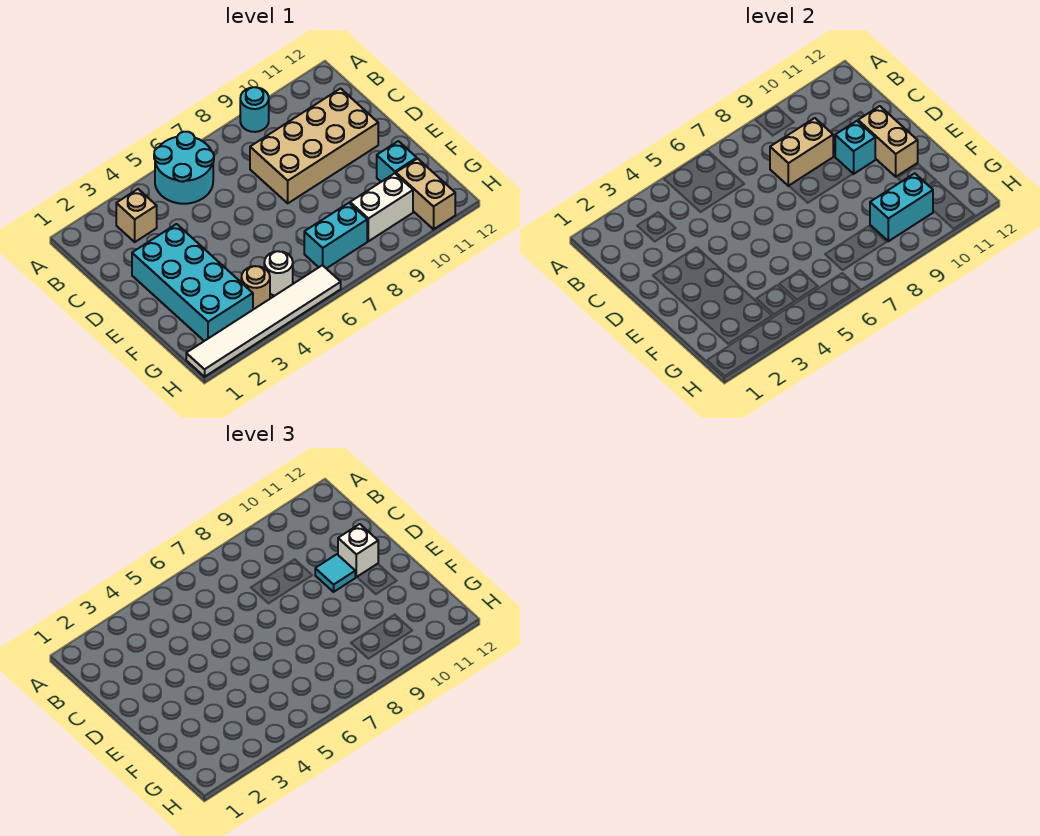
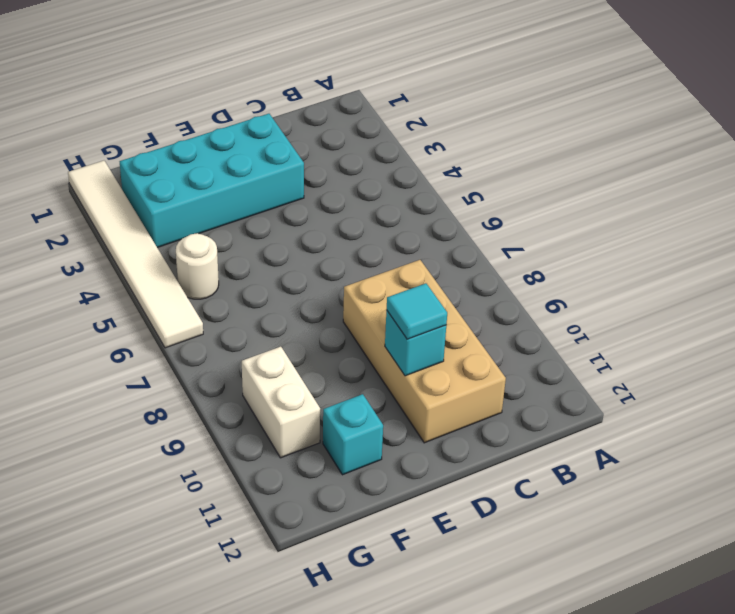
none -> cyan round brick A5:B6 level 1
none -> cyan round brick A9 level 1
none -> tan brick B3 level 1

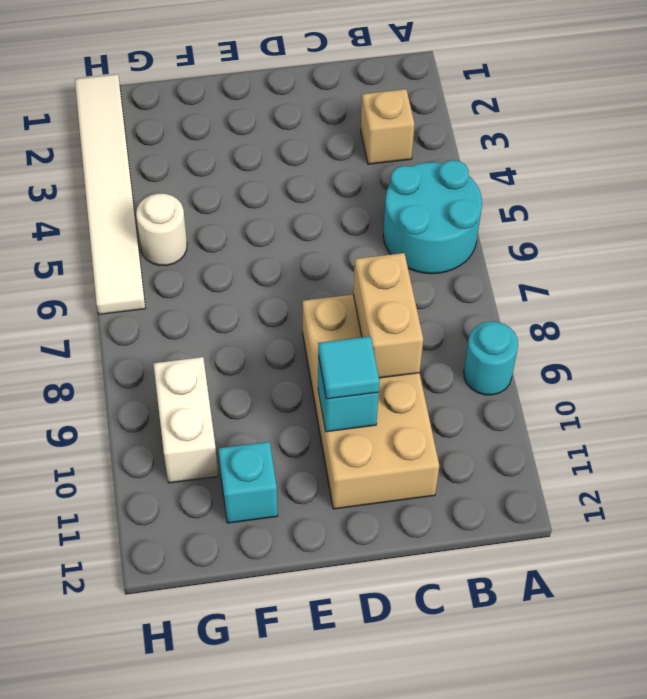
none -> cyan brick D2:G3 level 1
none -> tan round brick G4 level 1
none -> cyan brick G7:G8 level 1

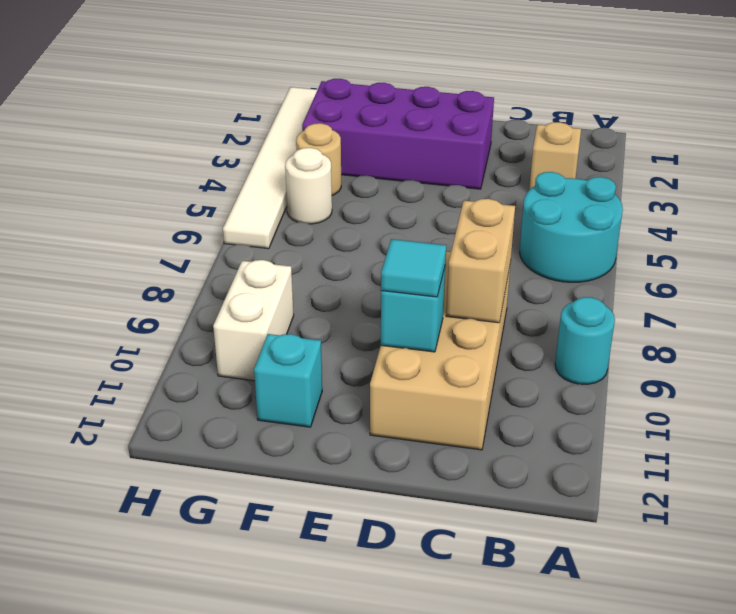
purple brick D2:G3 level 1 -> cyan brick D2:G3 level 1
none -> cyan brick G7:G8 level 1
none -> tan brick G11:H11 level 1
none -> tan brick D11:E11 level 2

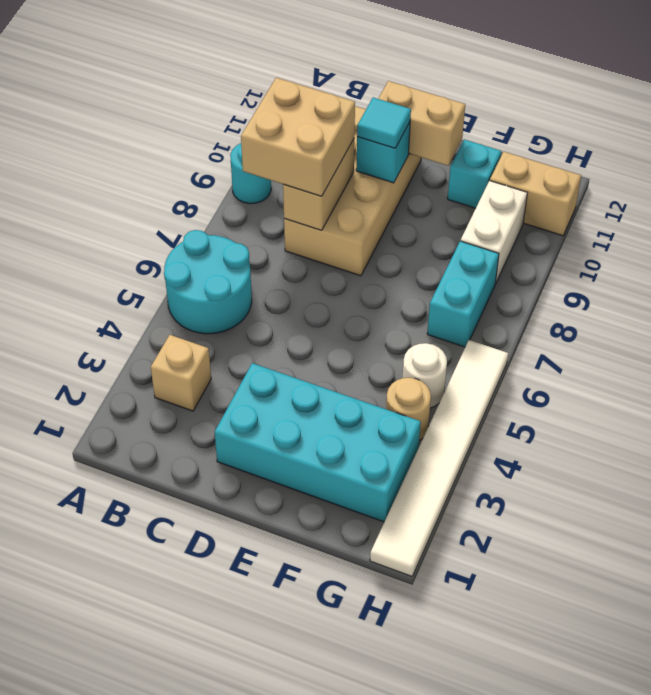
tan brick B8:C9 level 3 -> none
none -> cyan brick G9:G10 level 2
none -> white brick D11 level 3

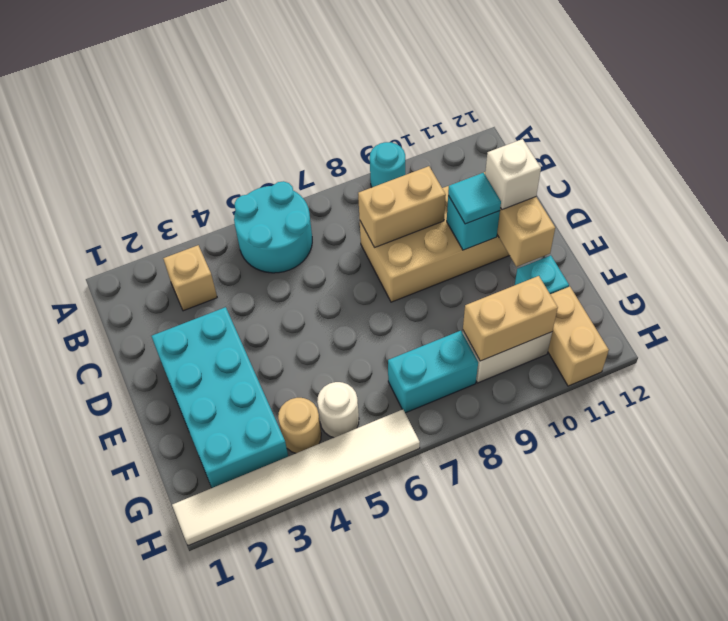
tan brick G9:G10 level 2 -> cyan brick G9:G10 level 2

